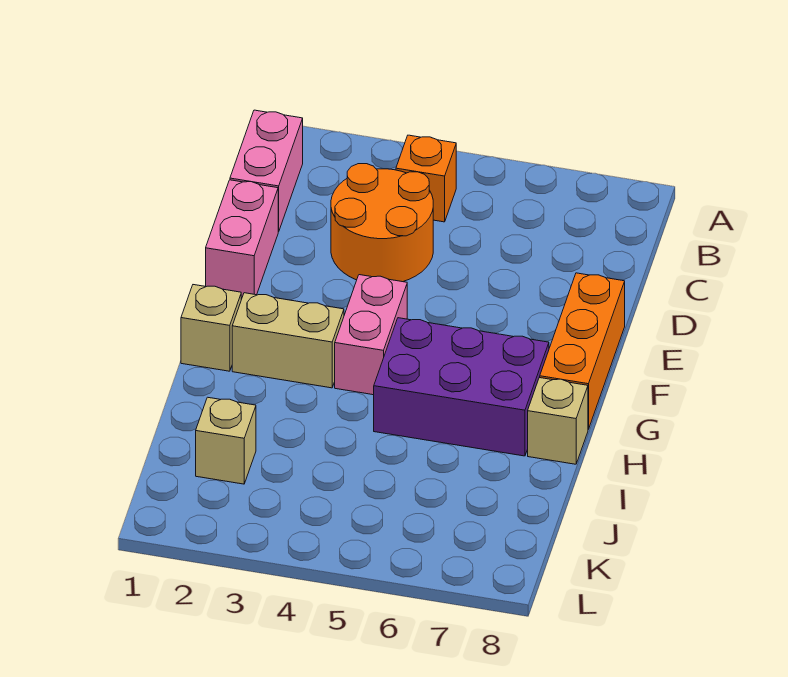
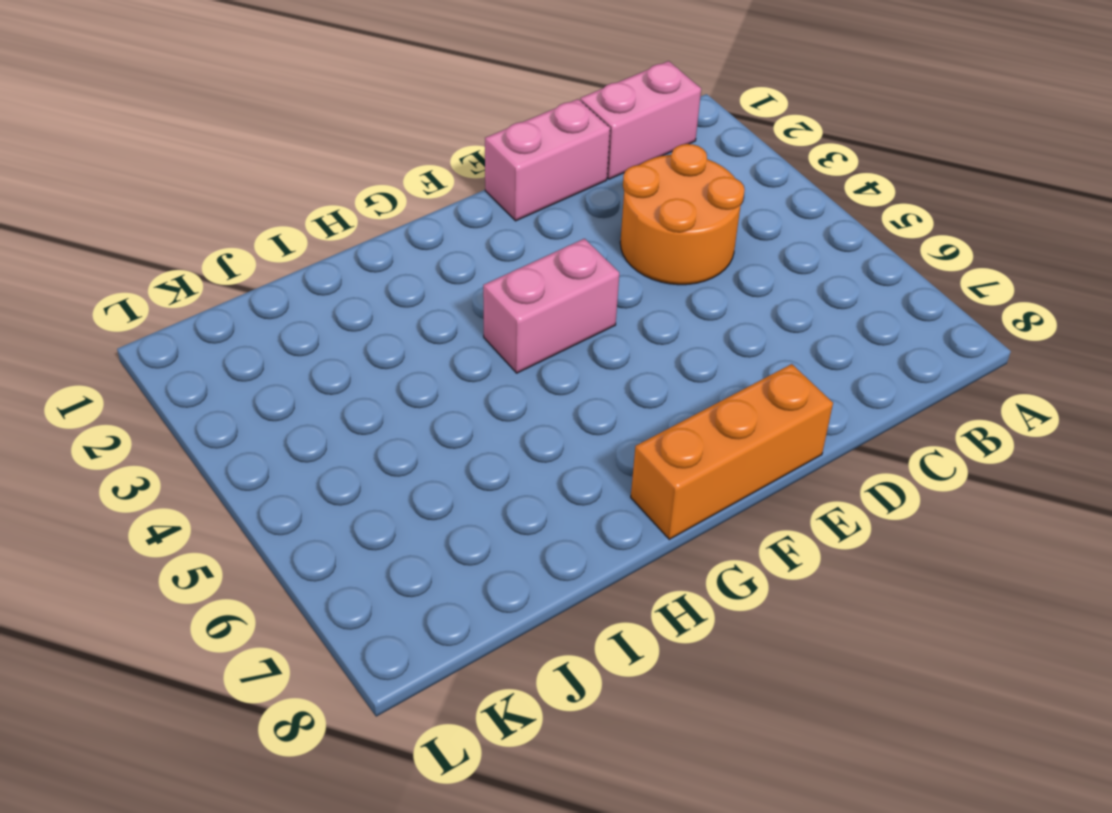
none -> orange brick B4 level 1
none -> tan brick G1 level 1

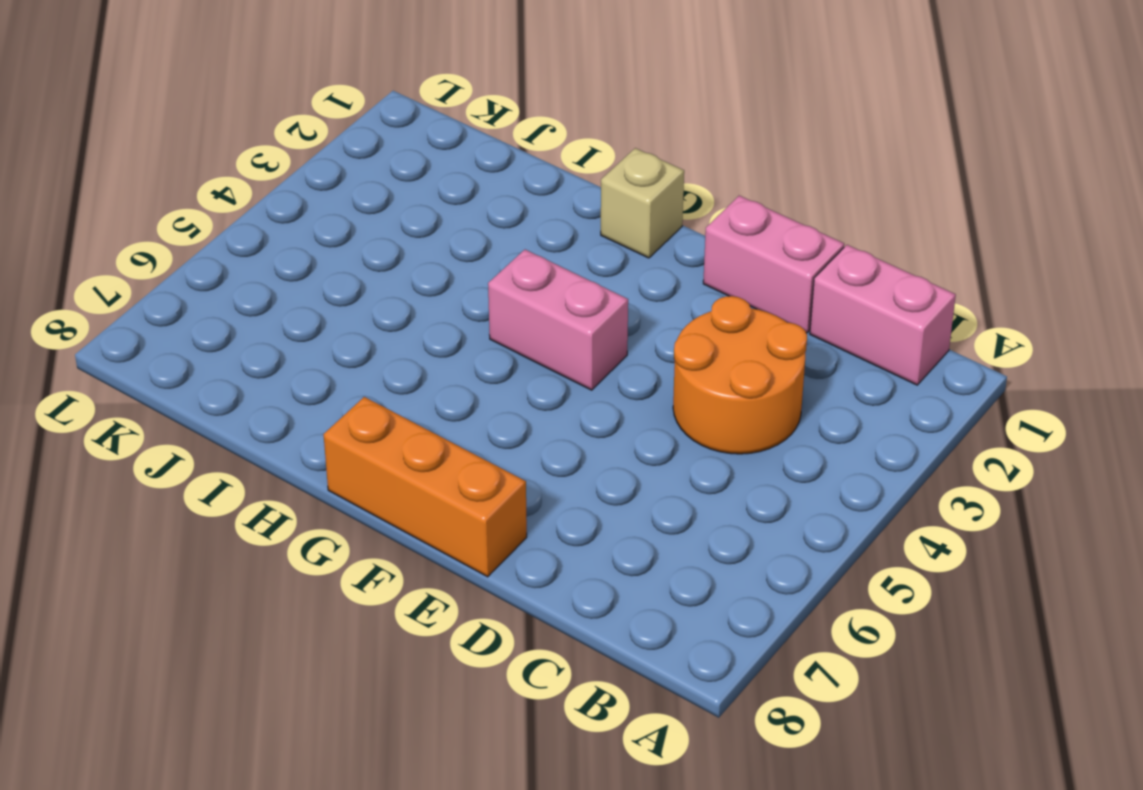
none -> orange brick B4 level 1
none -> tan brick G2:G3 level 1

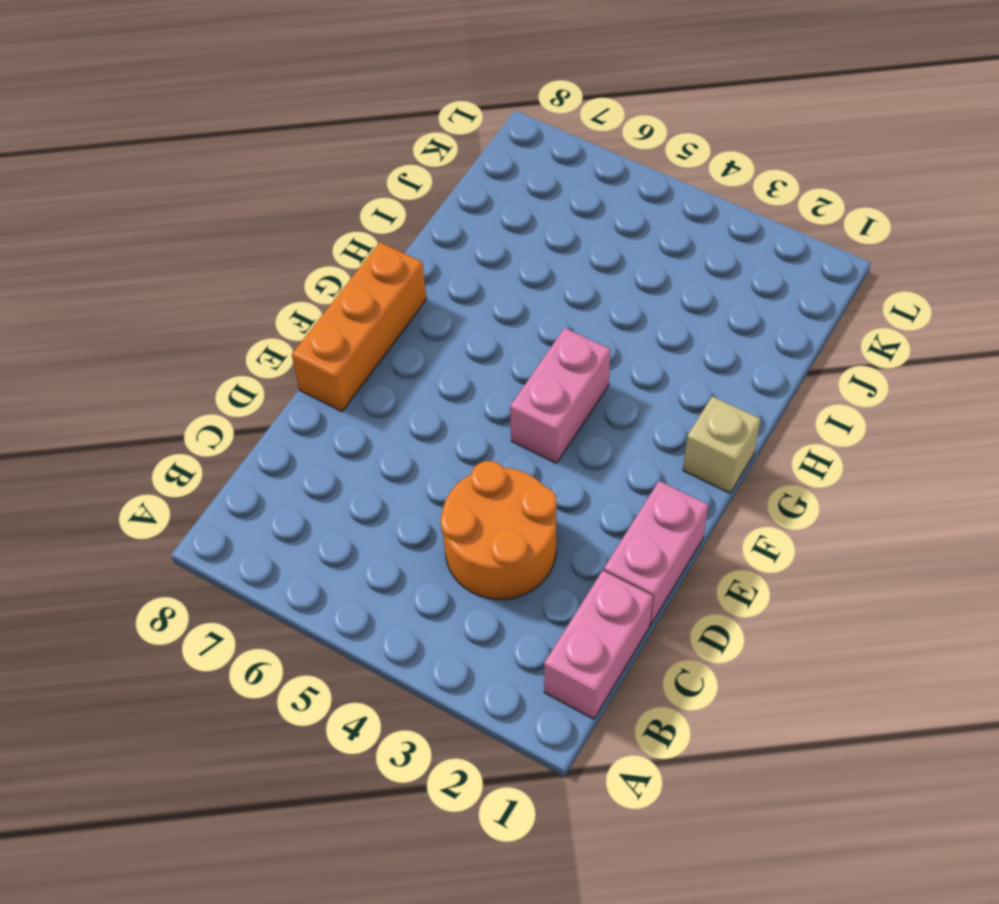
none -> orange brick B4 level 1
none -> tan brick G2:G3 level 1

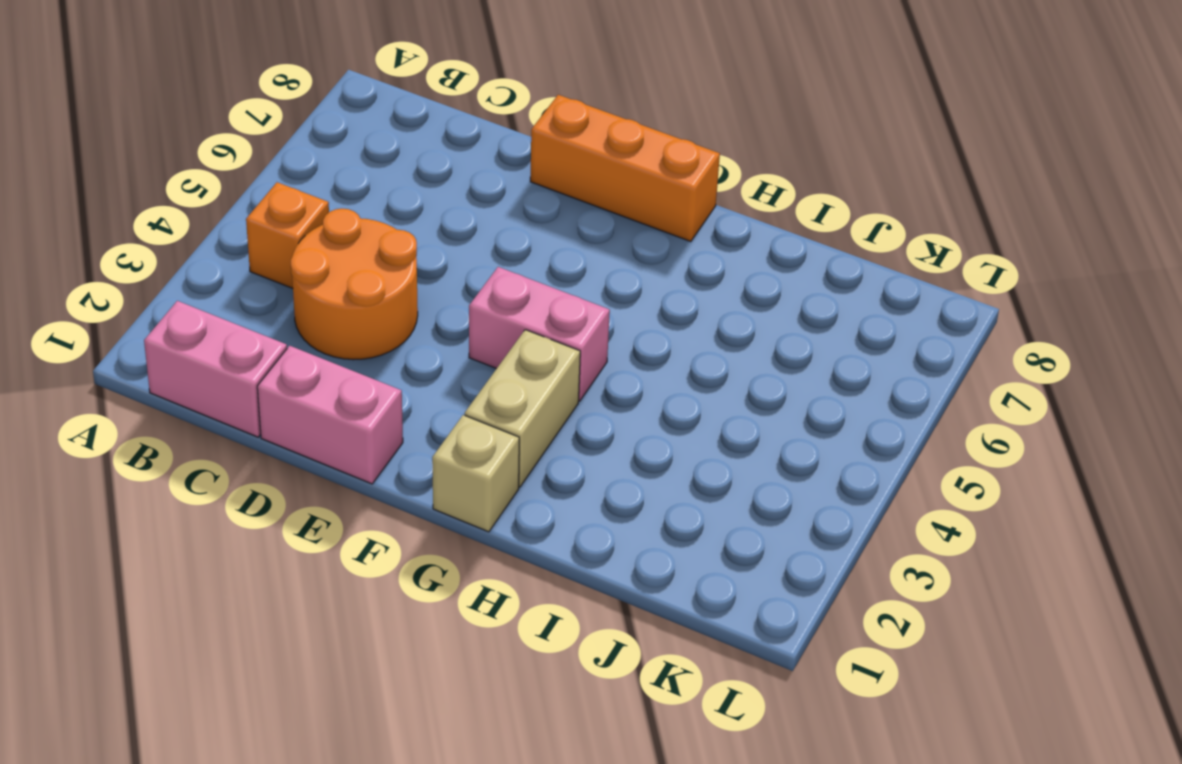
none -> purple brick G5:H7 level 1
none -> tan brick H8 level 1

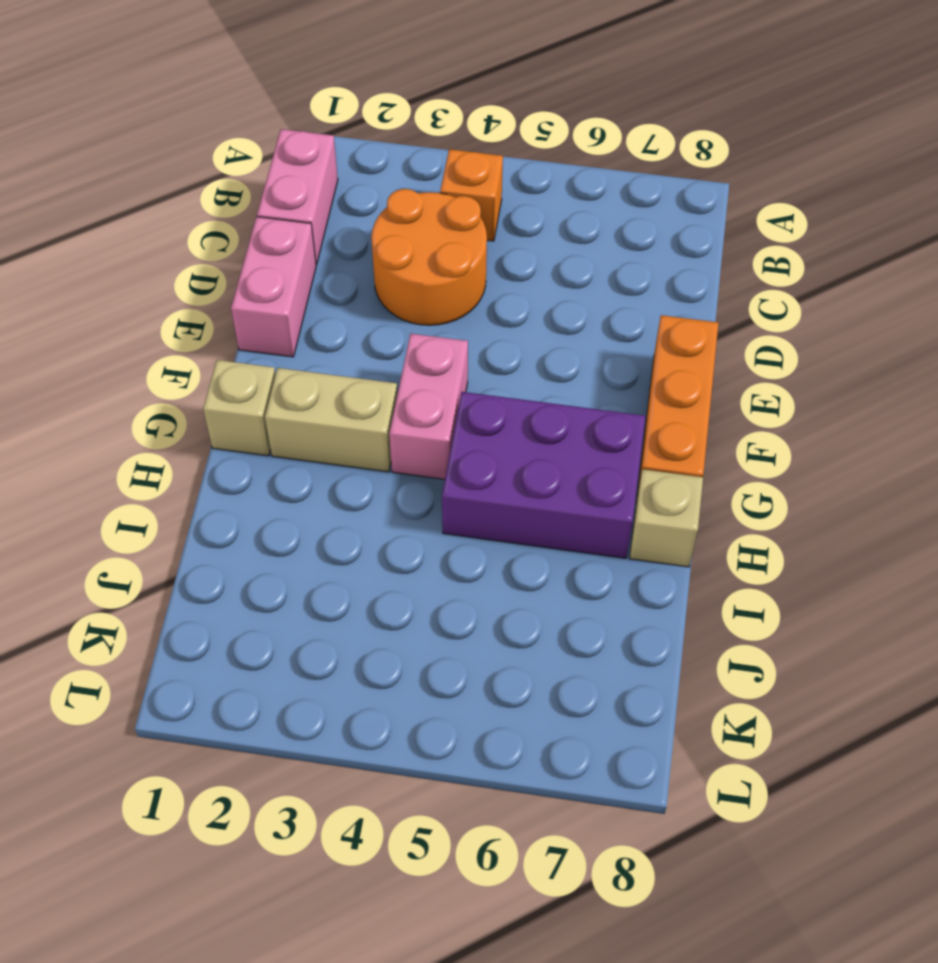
none -> tan brick J2 level 1

